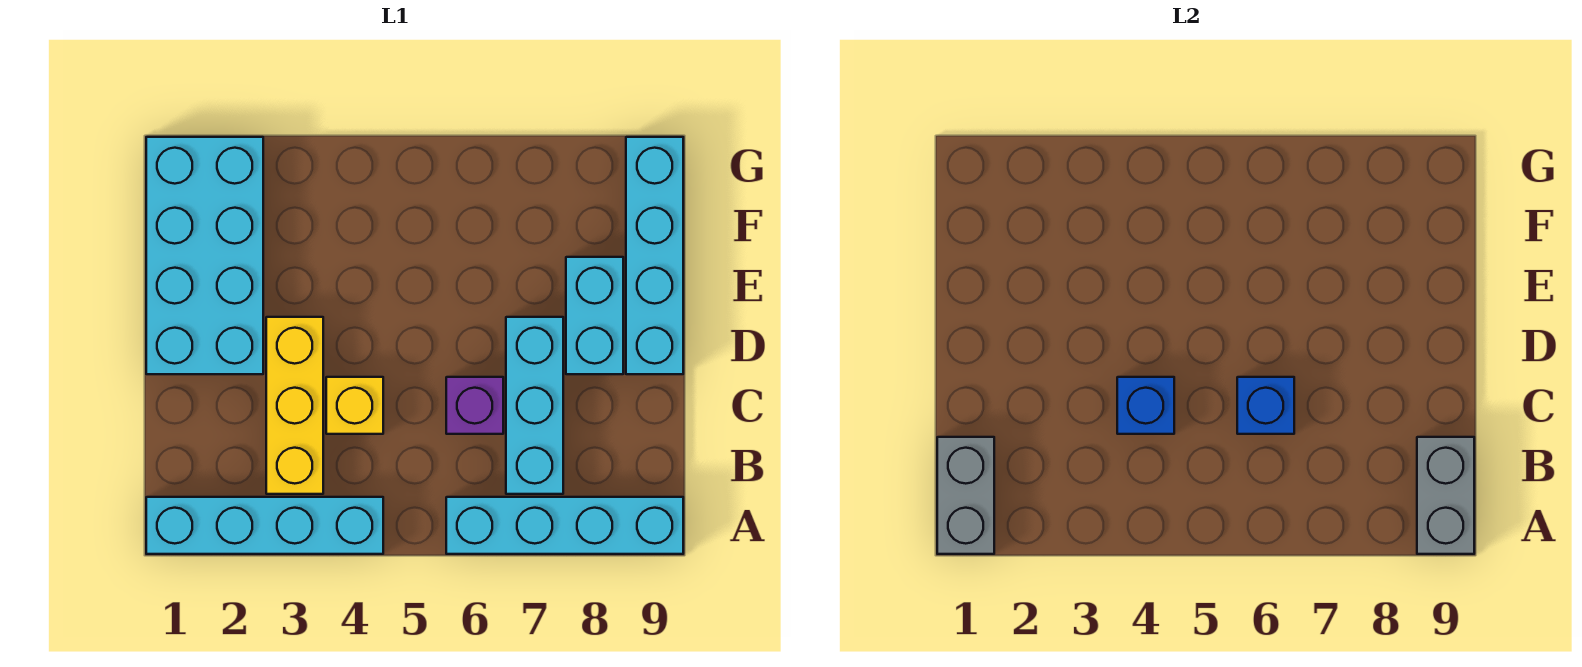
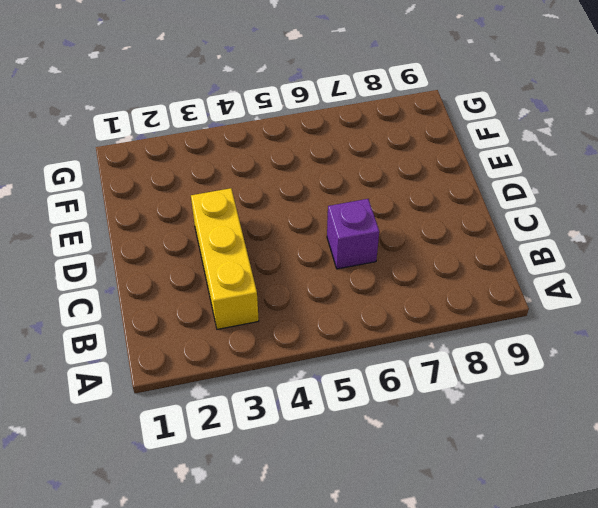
none -> cyan brick A1:A4 level 1
none -> cyan brick A6:A9 level 1
none -> cyan brick B7:D7 level 1

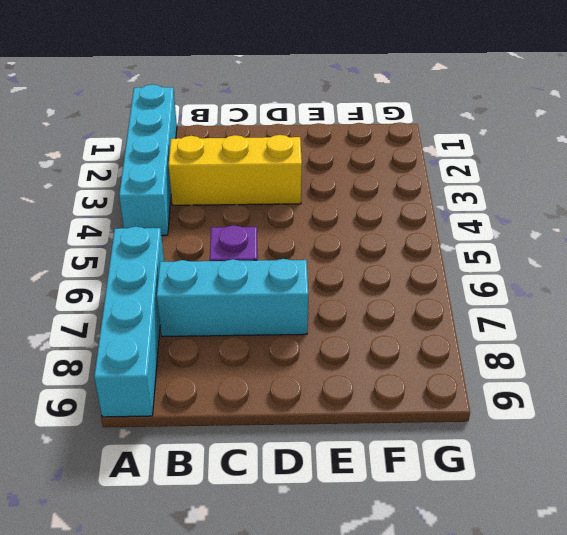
none -> yellow brick C4 level 1
none -> cyan brick D1:G2 level 1
none -> cyan brick D8:E8 level 1

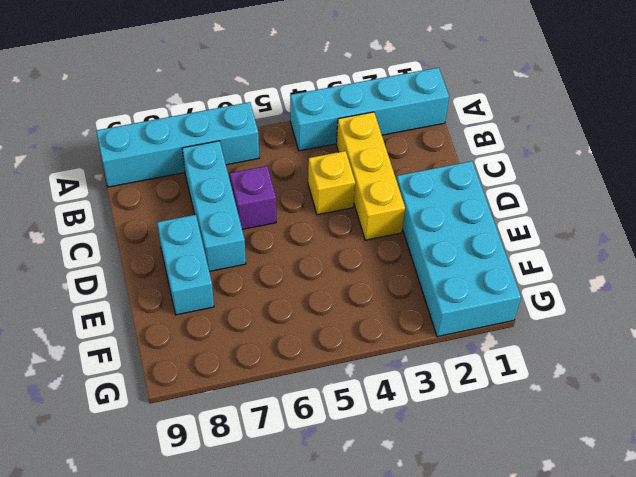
none -> cyan brick D9:G9 level 1
none -> grey brick A1:B1 level 2
none -> grey brick A9:B9 level 2

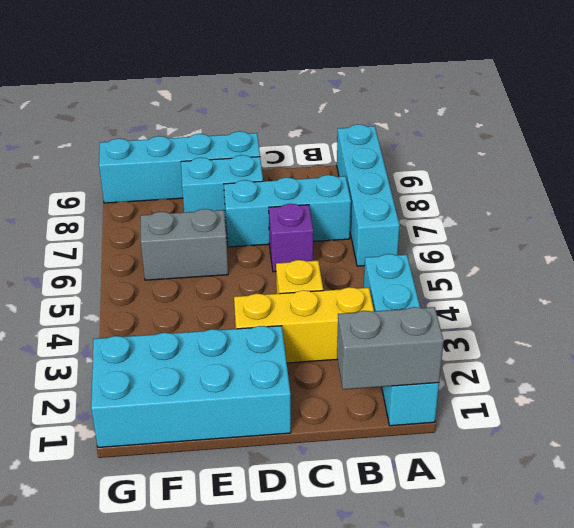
grey brick E6:F6 level 1 -> grey brick A9:B9 level 2
none -> blue brick C4 level 2
none -> blue brick C6 level 2

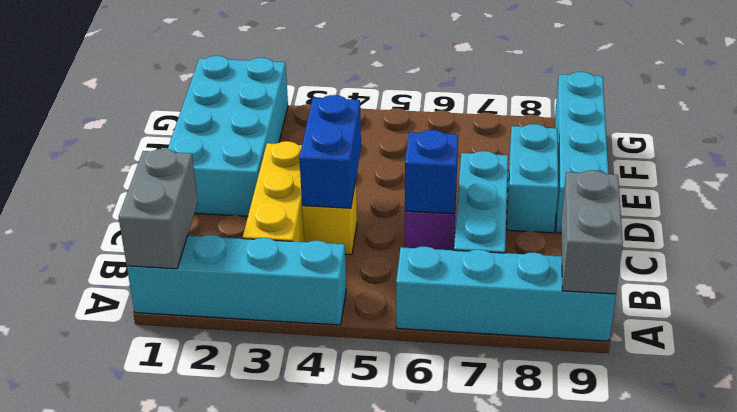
blue brick C4:D4 level 2 -> blue brick C4 level 2

